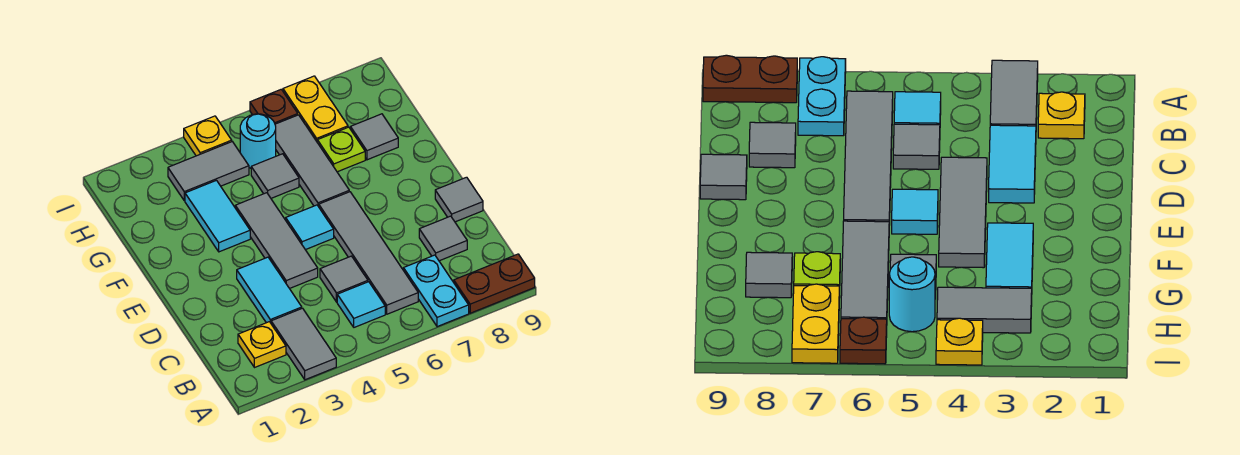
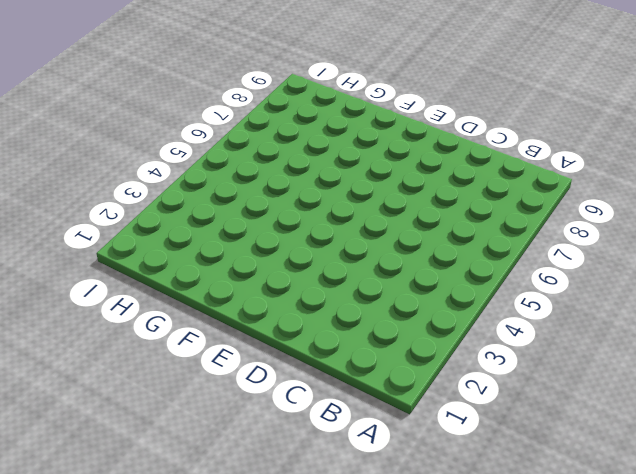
none -> grey tile A3:B3 level 1
none -> cyan plate A7:B7 level 1
none -> brown plate A8:A9 level 1

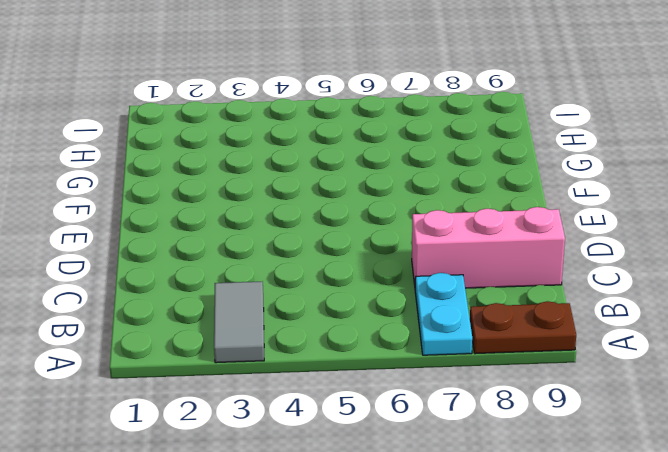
pink brick C7:C9 level 1 -> grey tile C8 level 1
none -> yellow plate B2 level 1
none -> cyan tile B5 level 1
none -> grey tile B6:E6 level 1

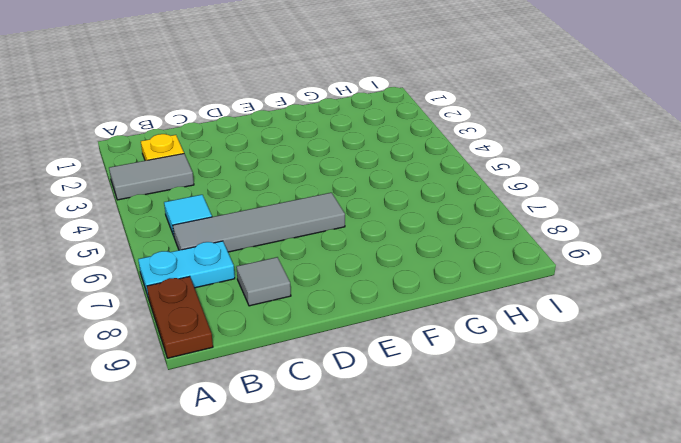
none -> cyan tile C3:D3 level 1
none -> grey tile C5 level 1
none -> grey tile D4:F4 level 1

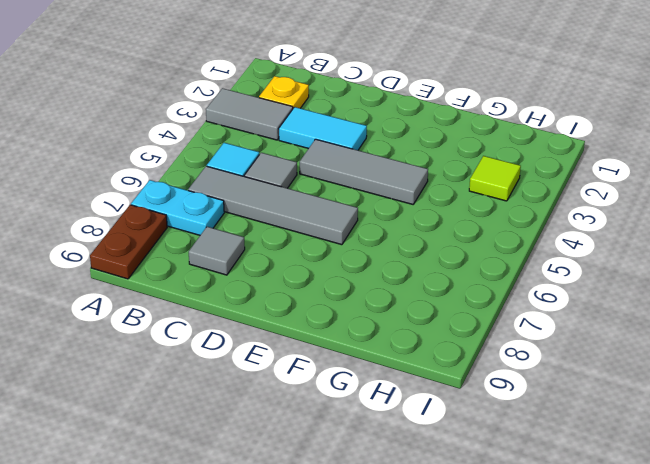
lime tile H3 level 1 -> grey tile H3:H4 level 1
none -> grey tile D9 level 1
none -> cyan tile E5 level 1
none -> cyan tile F3:G3 level 1

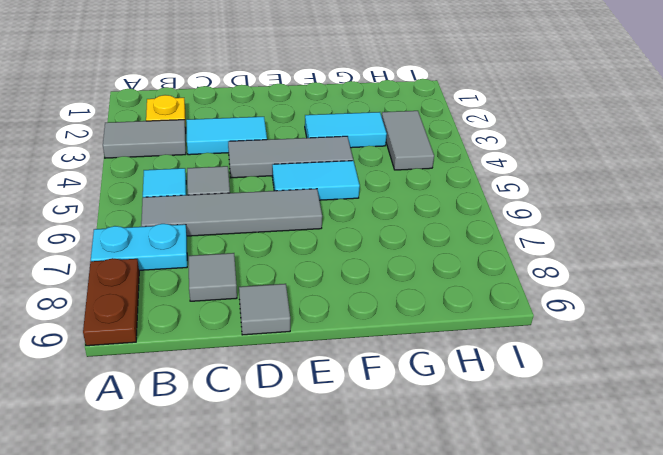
cyan tile E5:F5 level 1 -> cyan tile E5 level 1
none -> grey tile F6:H6 level 1
none -> grey tile G5 level 1
none -> lime plate G7 level 1

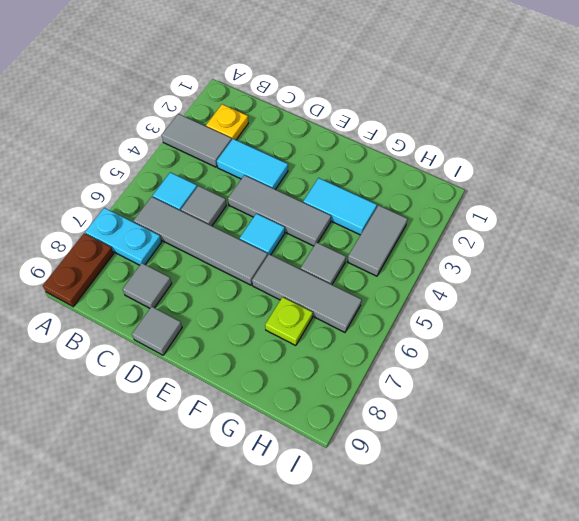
none -> grey tile G8 level 1
none -> cyan round brick H5 level 1
none -> yellow plate H7:I7 level 1

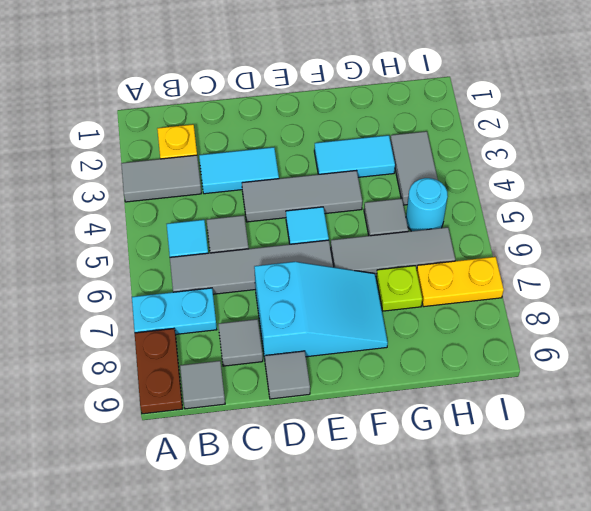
grey tile B9 level 1 -> grey tile G8 level 1
cyan slope D7:F8 level 1 top D -> none
none -> yellow plate I4 level 1
none -> brown plate I6 level 1

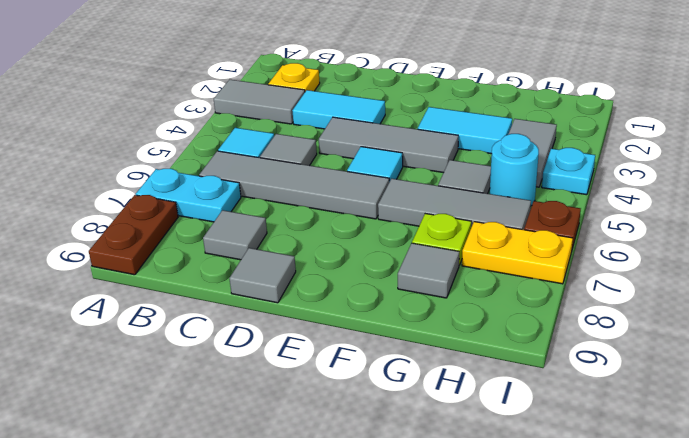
cyan plate I4 level 1 -> yellow plate I4 level 1

